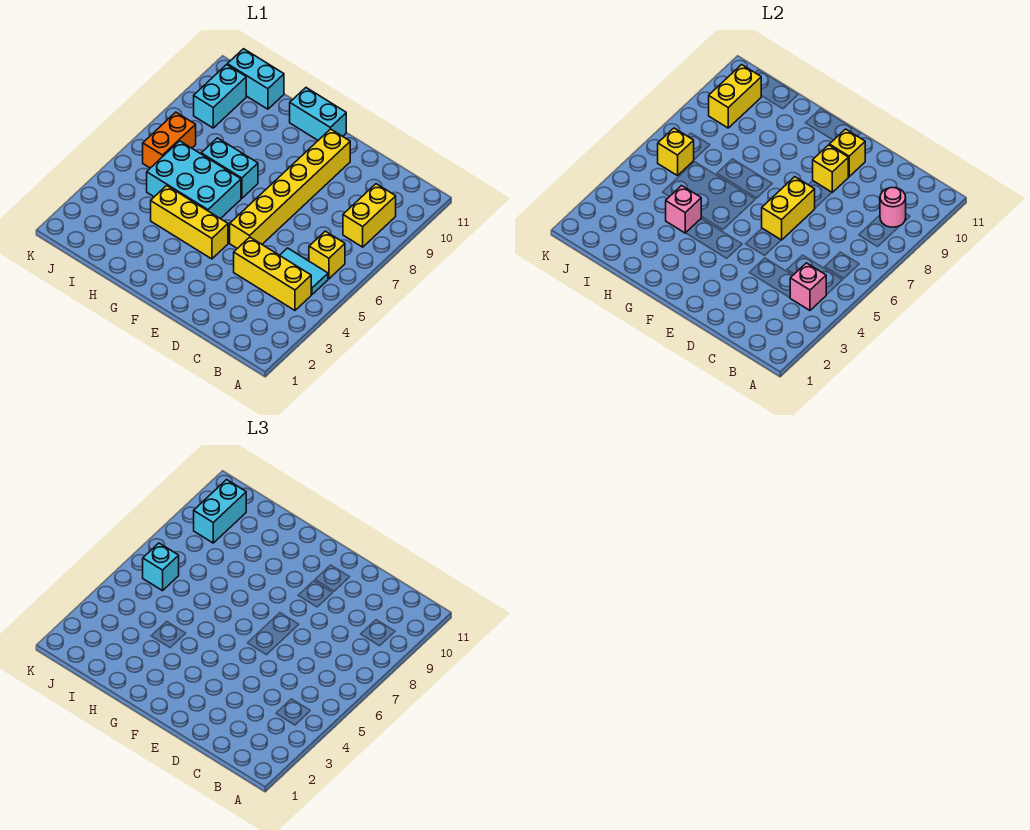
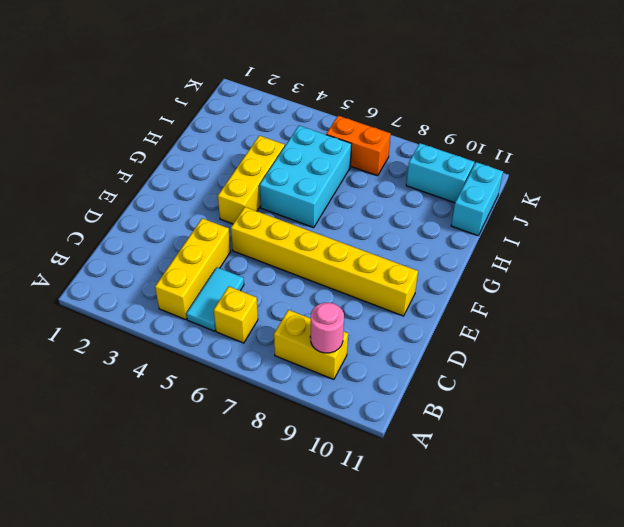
none -> cyan brick F11:G11 level 1
none -> cyan brick G7:H7 level 1
none -> pink brick B4 level 2

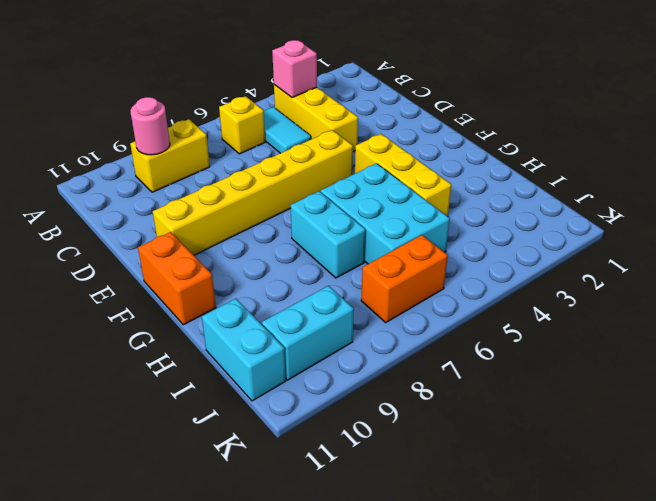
orange brick F11:G11 level 1 -> cyan brick F11:G11 level 1
none -> yellow brick E6:E7 level 2
none -> yellow brick E9 level 2
none -> yellow brick E10 level 2

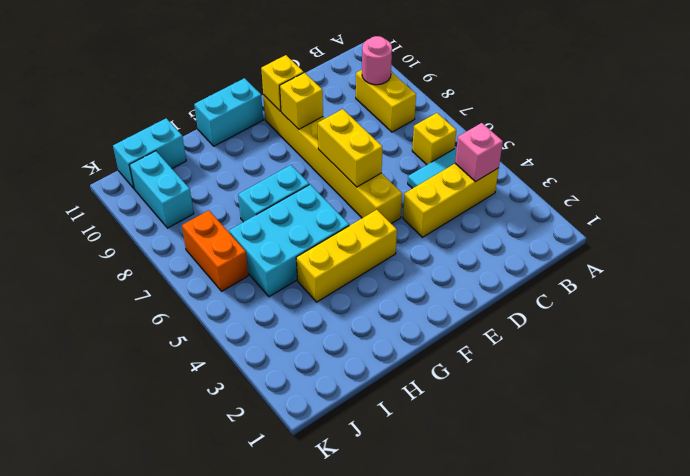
none -> pink brick H4 level 2
none -> yellow brick J6 level 2
none -> yellow brick J9:J10 level 2

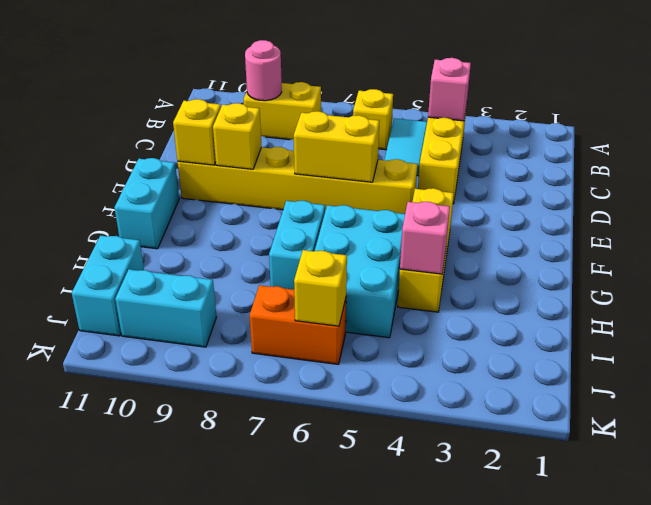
none -> yellow brick J9:J10 level 2
none -> cyan brick J6 level 3
none -> cyan brick J9:J10 level 3

